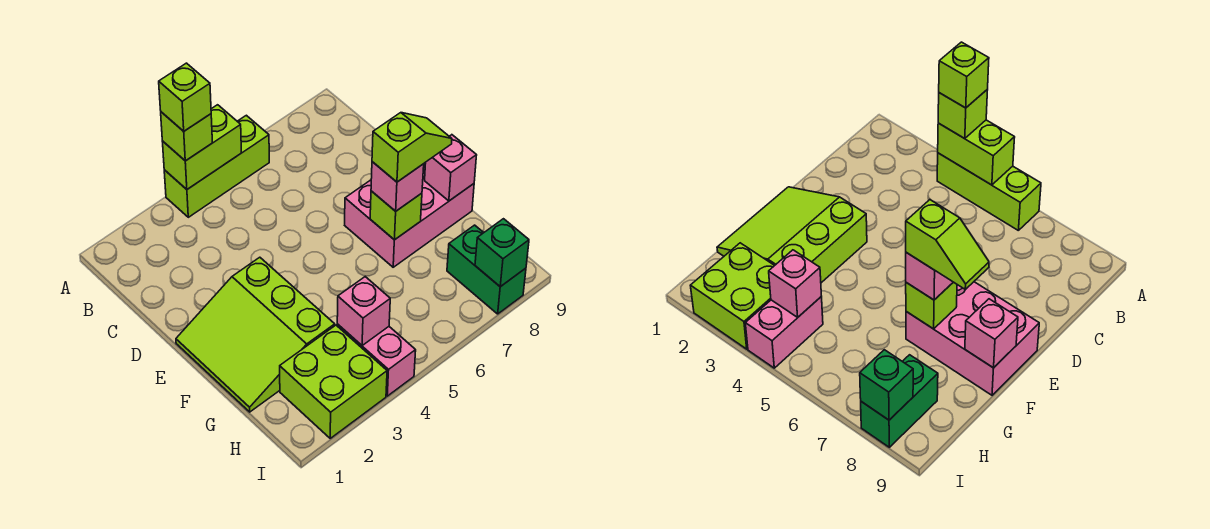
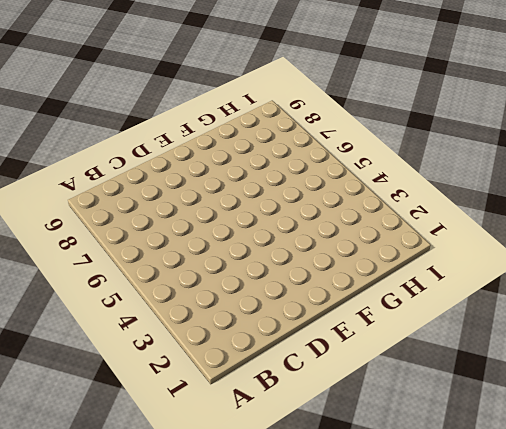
none -> lime brick A4:A6 level 1
none -> lime slope E1:G3 level 1 top 3
none -> pink brick E7:F9 level 1

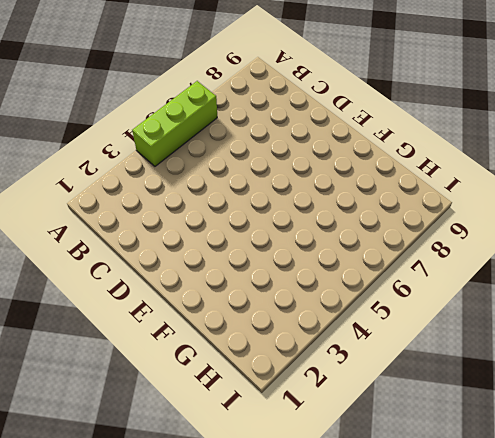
none -> lime slope E1:G3 level 1 top 3
none -> pink brick E7:F9 level 1
none -> lime brick H2:I3 level 1

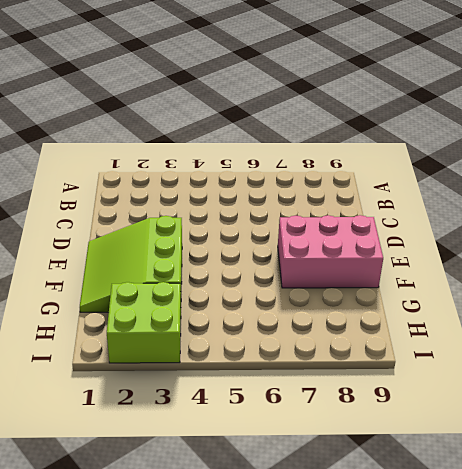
none -> lime brick A4:A6 level 1
none -> pink brick H4:I4 level 1
none -> green brick H8:I8 level 1

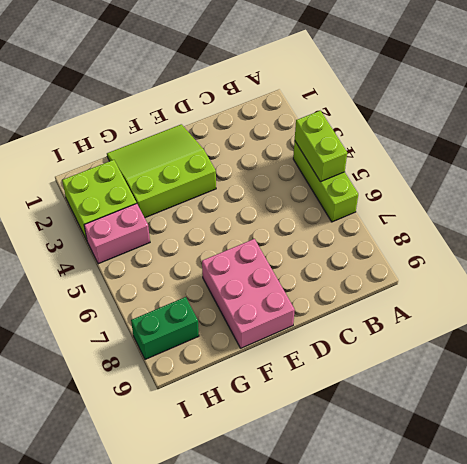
none -> lime brick F7 level 2
none -> pink brick F9 level 2
none -> pink brick H4 level 2

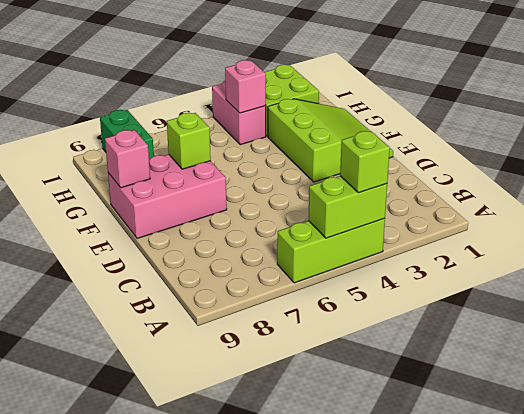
none -> green brick I8 level 2
none -> pink brick F7 level 3
none -> lime brick A4 level 4

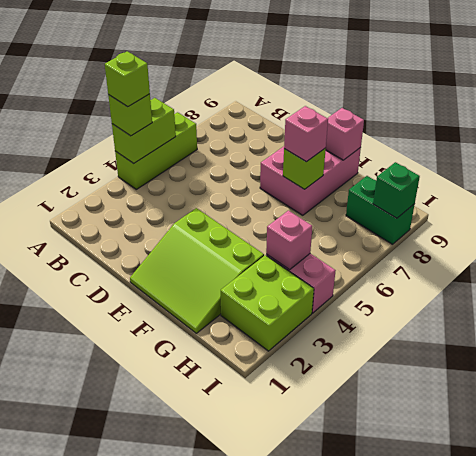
none -> lime slope F7:F8 level 4 top 7

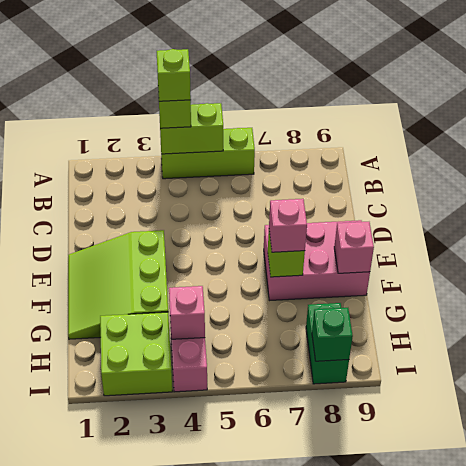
none -> lime slope F7:F8 level 4 top 7

